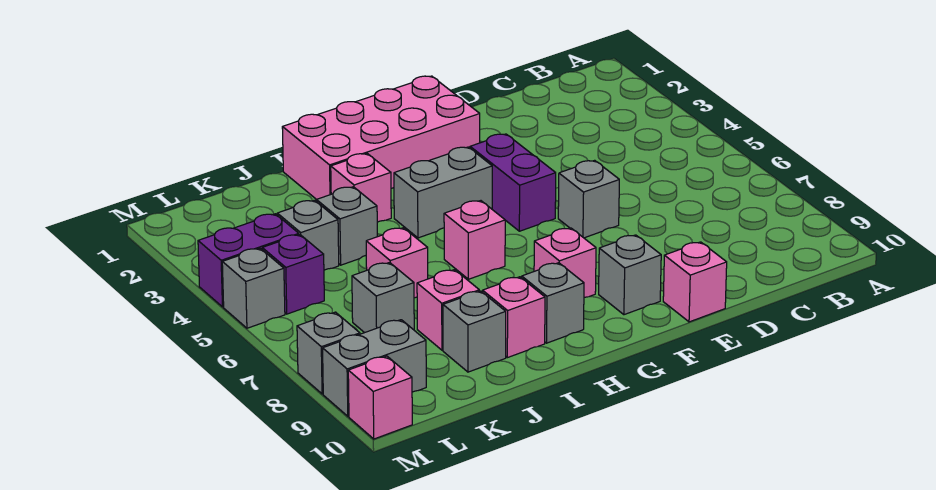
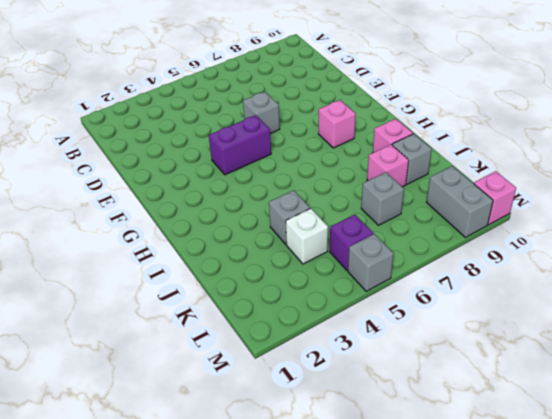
white brick K4 level 1 -> grey brick K4 level 1
none -> pink brick E10 level 1
none -> pink brick F1:I2 level 1
none -> grey brick F9 level 1

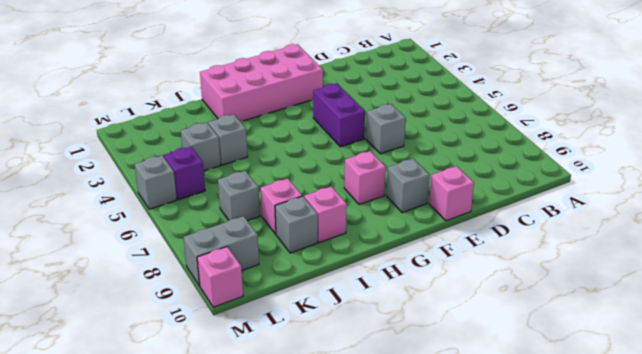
none -> grey brick G4:H4 level 1
none -> pink brick H6 level 1
none -> grey brick H9 level 1

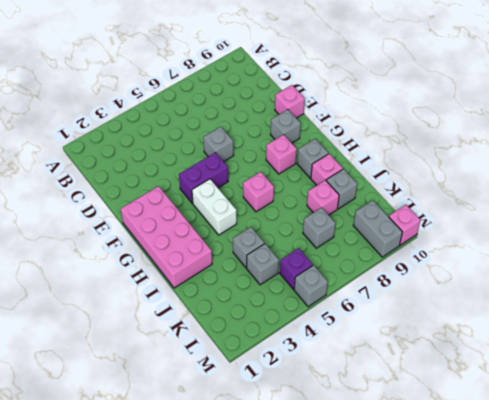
white brick G4:H4 level 1 -> grey brick G4:H4 level 1
none -> pink brick I3 level 1
none -> pink brick J6 level 1
none -> purple brick L4:M4 level 1

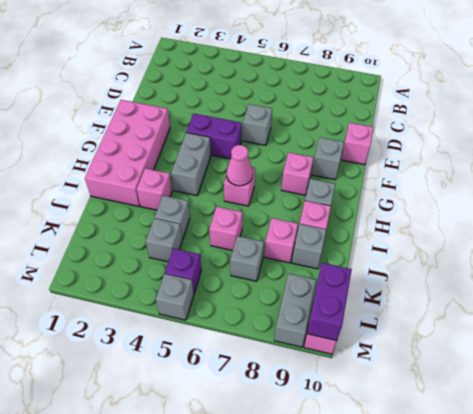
pink cone H6 level 2 -> none
purple brick L10:M10 level 2 -> purple brick L4:M4 level 1
none -> grey brick M8 level 1

